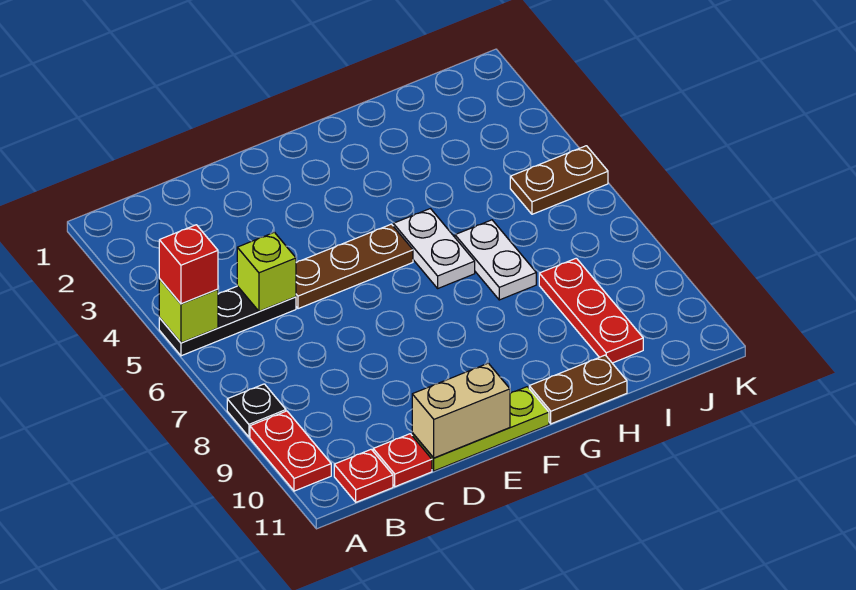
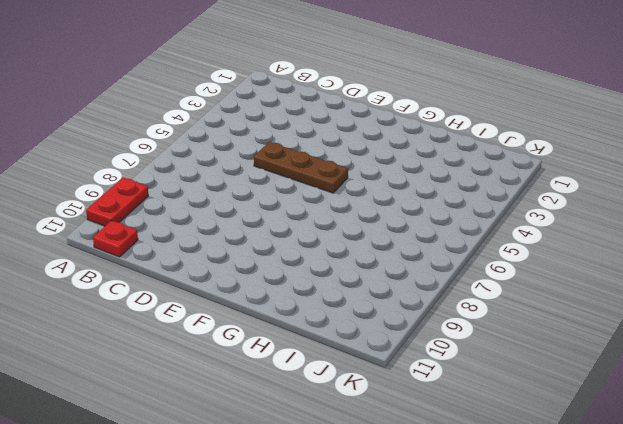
none -> black plate A5:C5 level 1
none -> black plate A8 level 1
none -> red plate C11 level 1

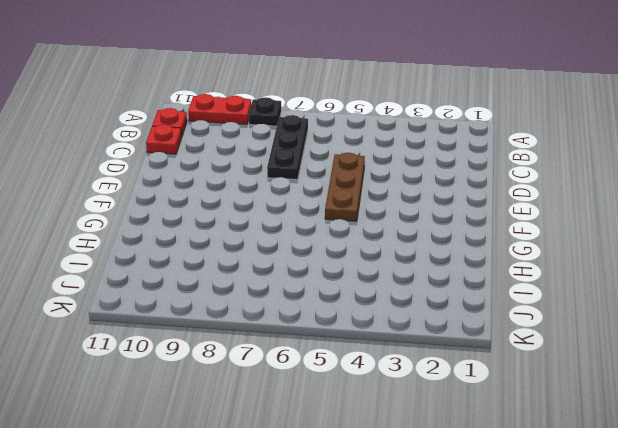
black plate B7:D7 level 1 -> black plate A5:C5 level 1
none -> lime plate D11:F11 level 1
none -> white plate G5:G6 level 1
none -> brown plate G11:H11 level 1

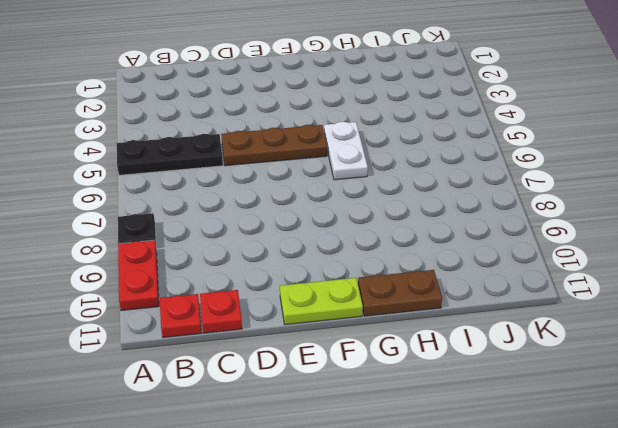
lime plate E11:F11 level 1 -> lime plate D11:F11 level 1
none -> white plate H6:H7 level 1
none -> red plate I8:I10 level 1
none -> brown plate J5:K5 level 1

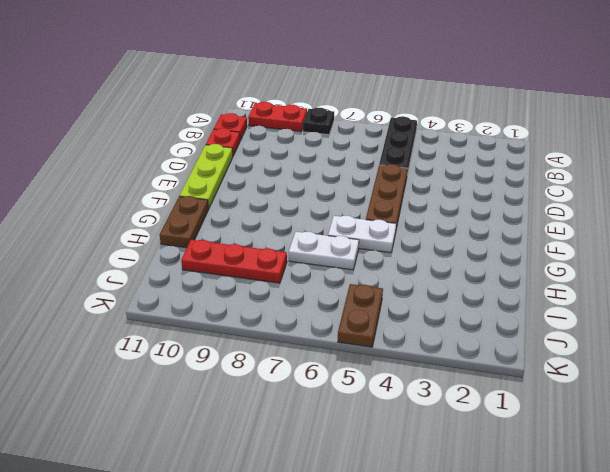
none -> lime brick A5 level 2
none -> lime brick C5 level 2
none -> tan brick D11:E11 level 2

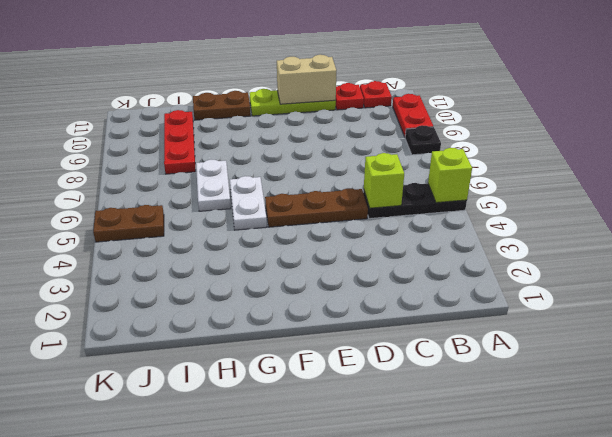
none -> red brick A5 level 3

